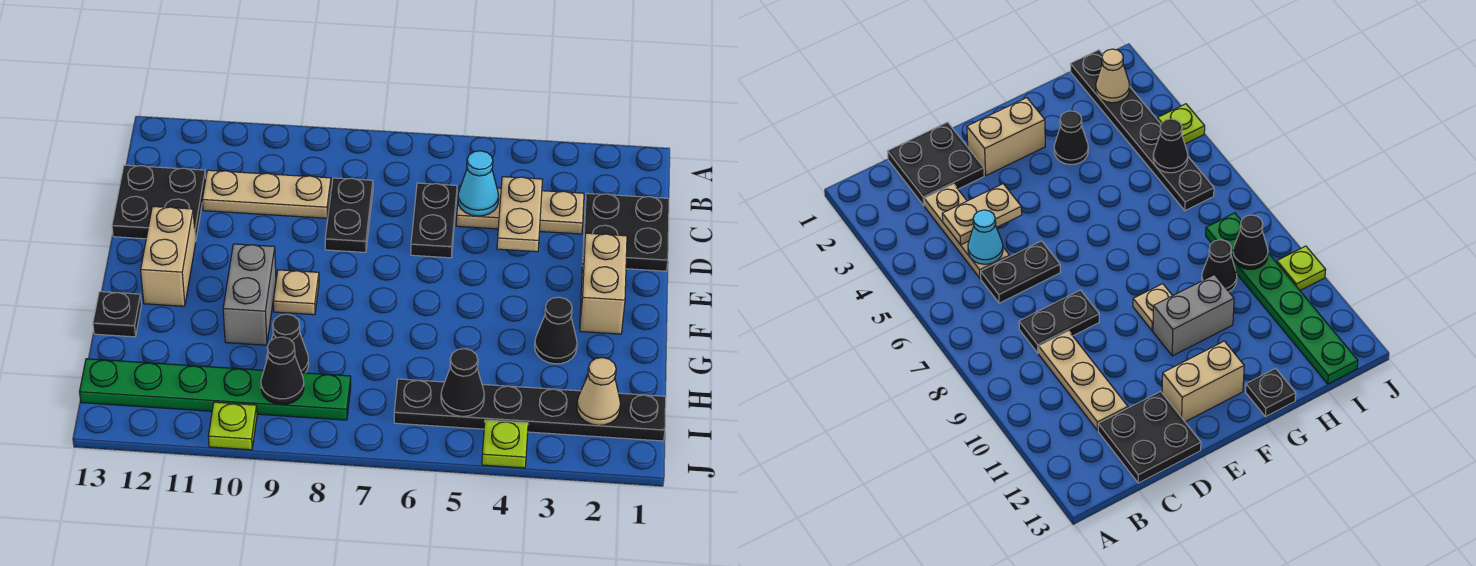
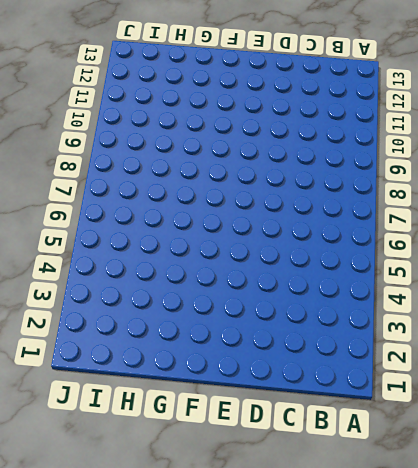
none -> black plate C1:D2 level 1
none -> tan plate C3:C5 level 1
none -> black plate C6:D6 level 1

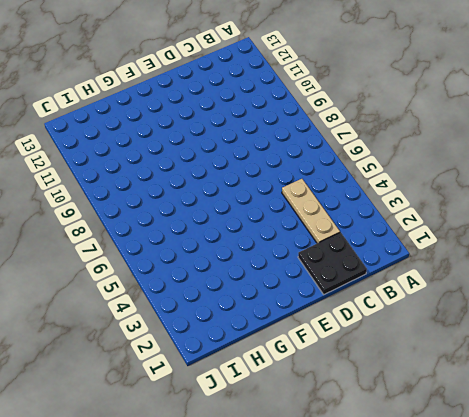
none -> black plate C6:D6 level 1
none -> black plate C8:D8 level 1
none -> tan plate C9:C11 level 1

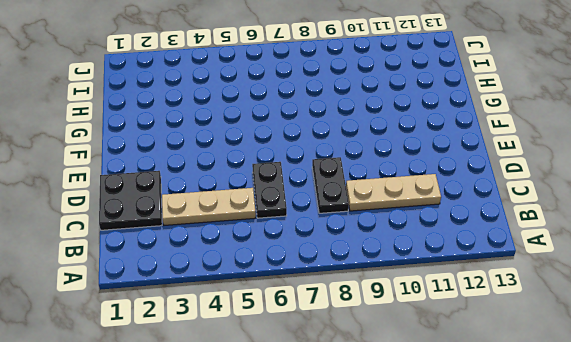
none -> black plate C12:D13 level 1
none -> tan brick E2:F2 level 1
none -> tan brick E12:F12 level 1

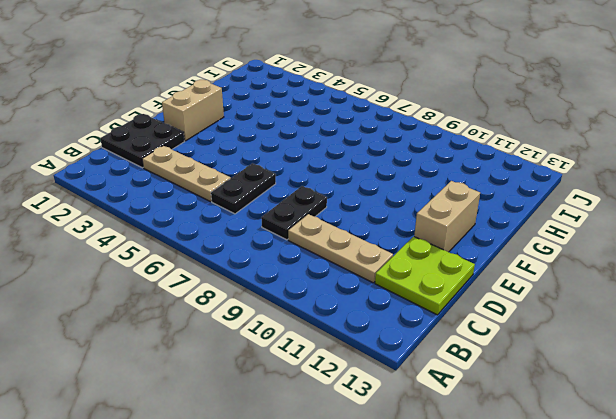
lime plate C12:D13 level 1 -> black plate C12:D13 level 1
none -> tan plate F9 level 1
none -> grey brick F10:G10 level 1
none -> black cone G3 level 1

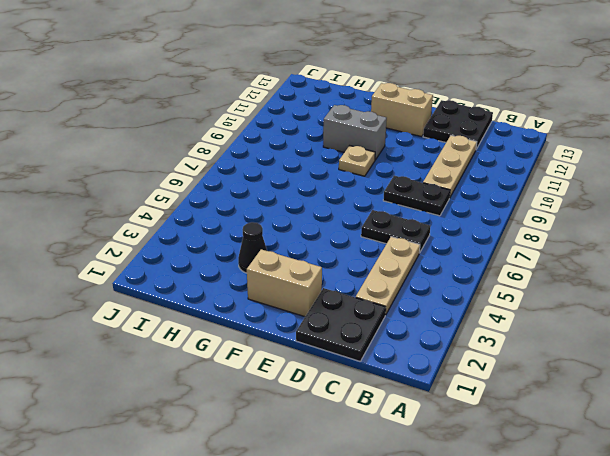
none -> black plate G13 level 1
none -> black cone H9 level 1
none -> black plate I1:I6 level 1

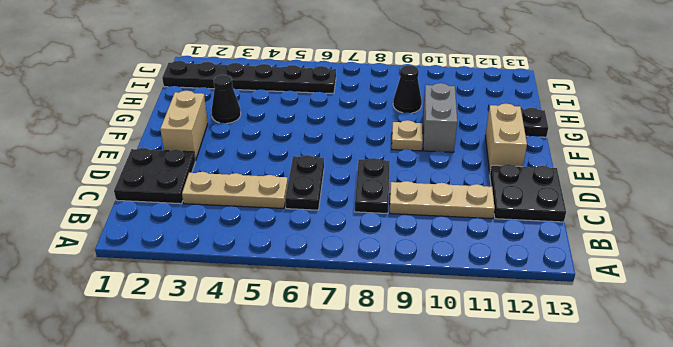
none -> green plate I8:I13 level 1
none -> lime plate J4 level 1
none -> lime plate J10 level 1

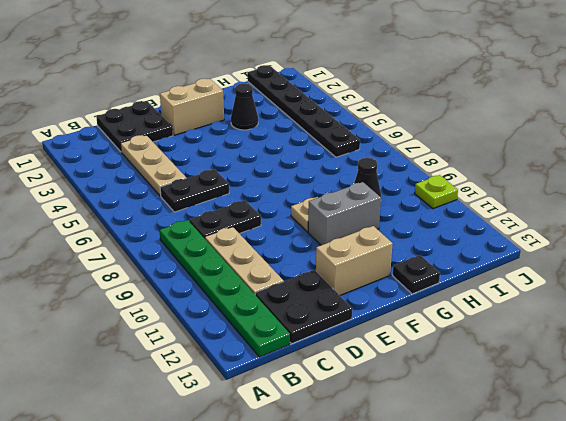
green plate B8:B13 level 1 -> green plate I8:I13 level 1
none -> lime plate J4 level 1
none -> tan plate C4:D4 level 2
none -> cyan cone C5 level 2

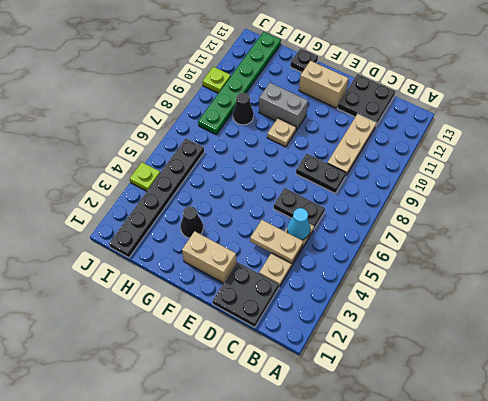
none -> tan cone I2 level 2
none -> black cone I5 level 2
none -> black cone I9 level 2

